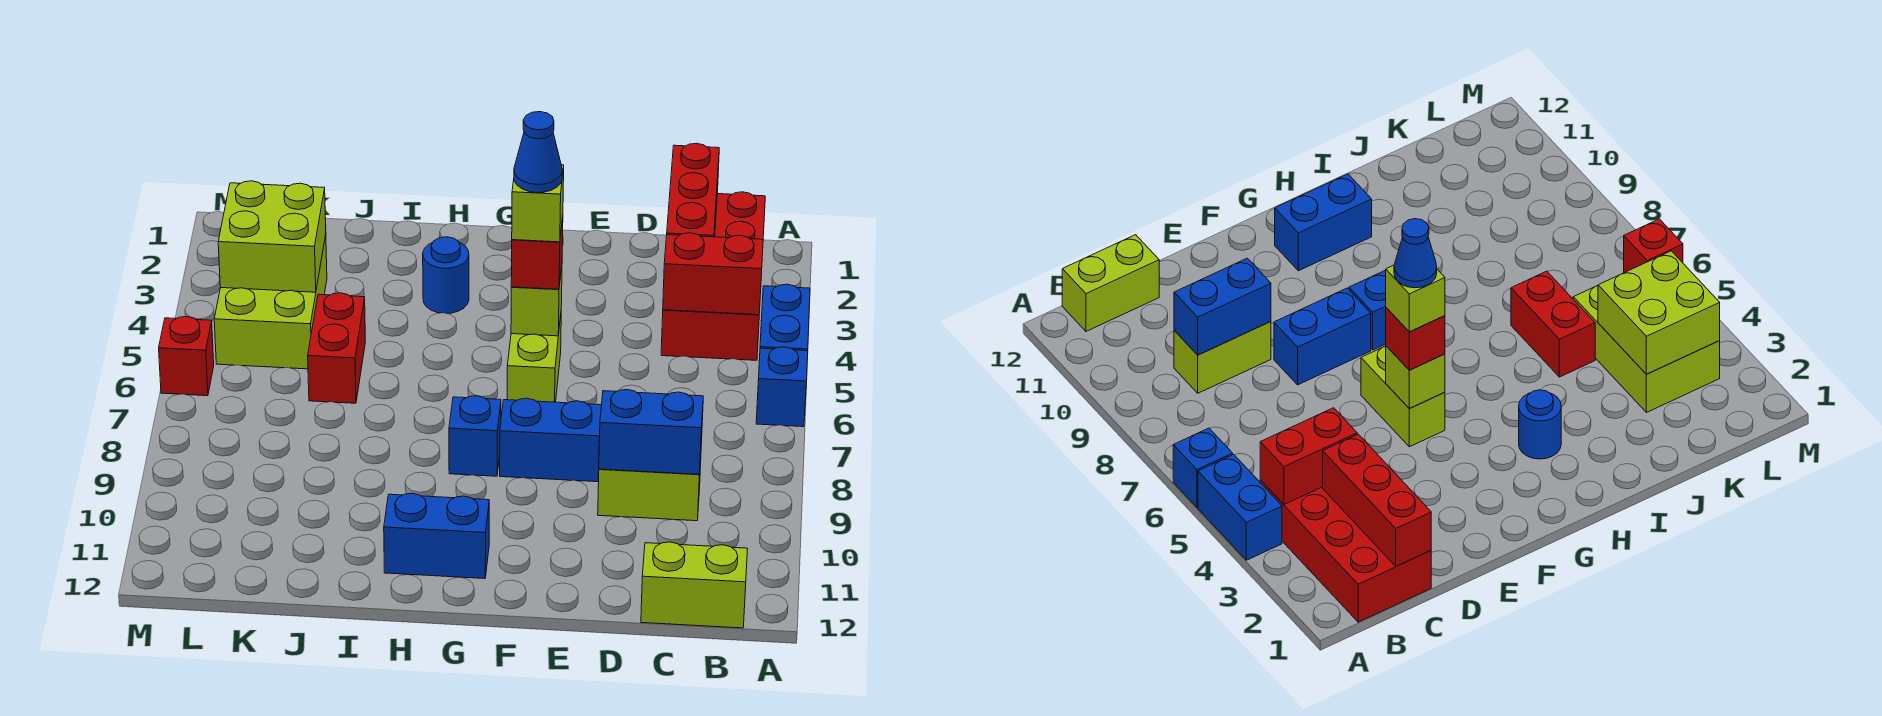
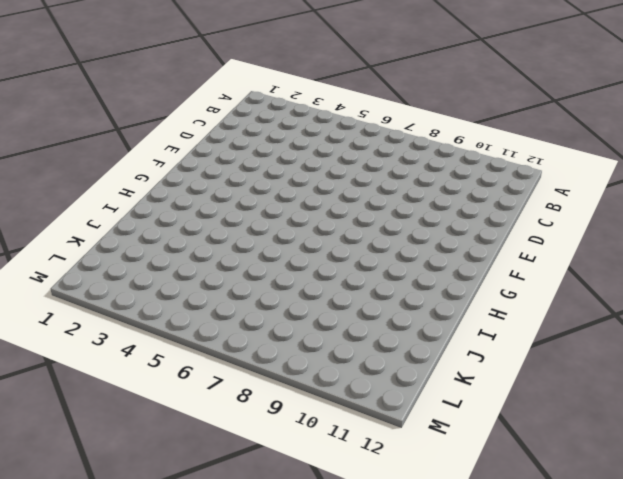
none -> blue brick A4:A5 level 1
none -> blue brick A6 level 1
none -> red brick B1:C4 level 1

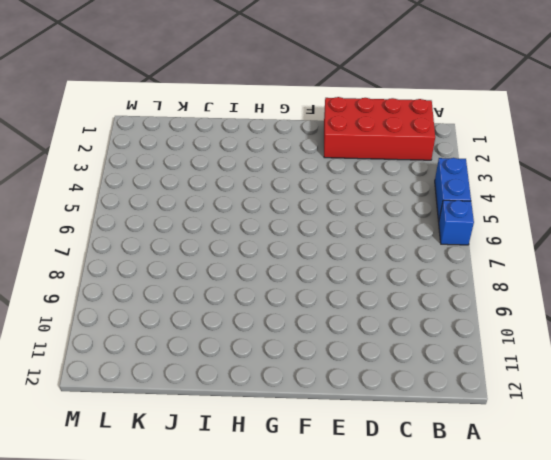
red brick B1:E2 level 1 -> red brick B1:C4 level 1
none -> lime brick B12:C12 level 1
none -> lime brick C9:D9 level 1
none -> blue brick E8:F8 level 1

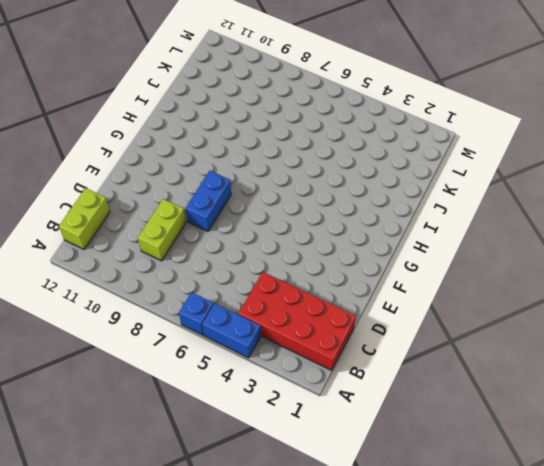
none -> lime brick F5:F6 level 1
none -> blue brick G8 level 1
none -> blue brick G11:H11 level 1

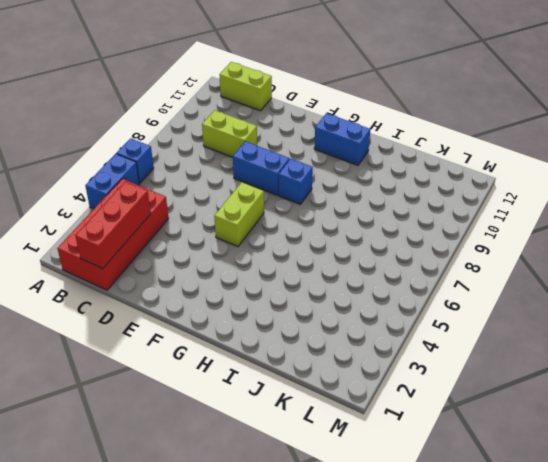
none -> blue round brick H3 level 1
none -> red brick J5:J6 level 1
none -> lime brick K3:L5 level 1

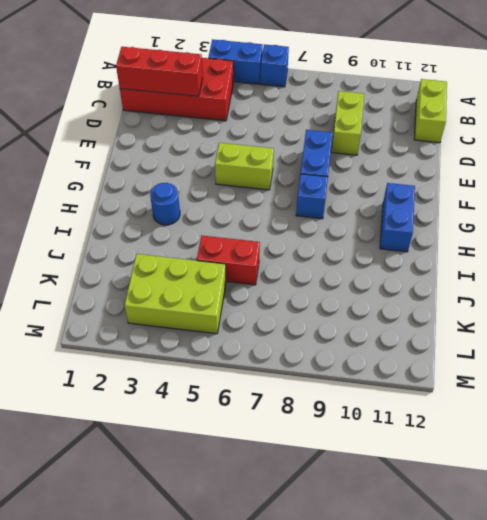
none -> red brick M6 level 1
none -> red brick B4:C4 level 2
none -> blue brick C9:D9 level 2

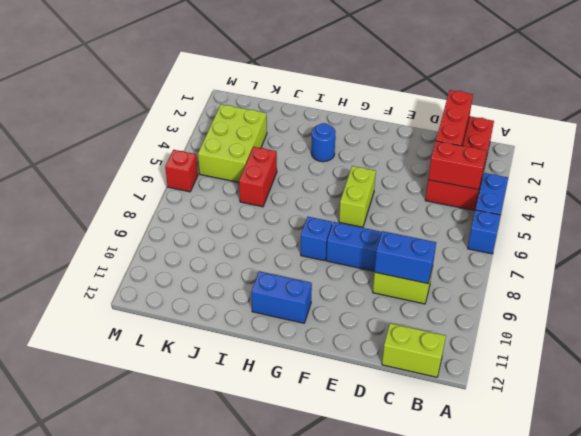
none -> lime brick F5 level 2
none -> lime brick K3:L4 level 2
none -> red brick F5 level 3

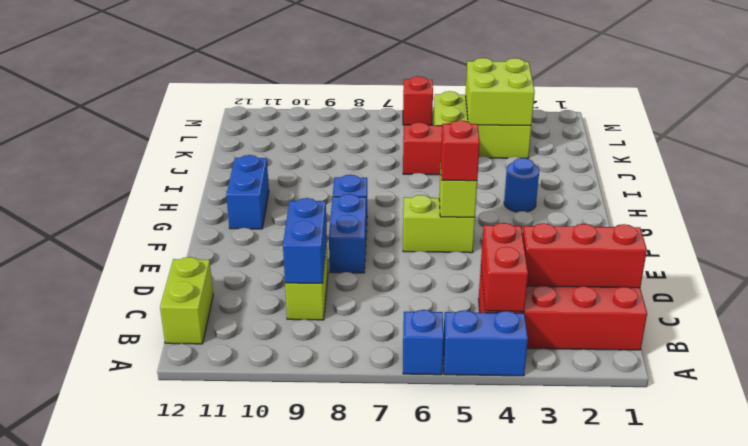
none -> lime brick F5 level 4
none -> blue cone F5 level 5

